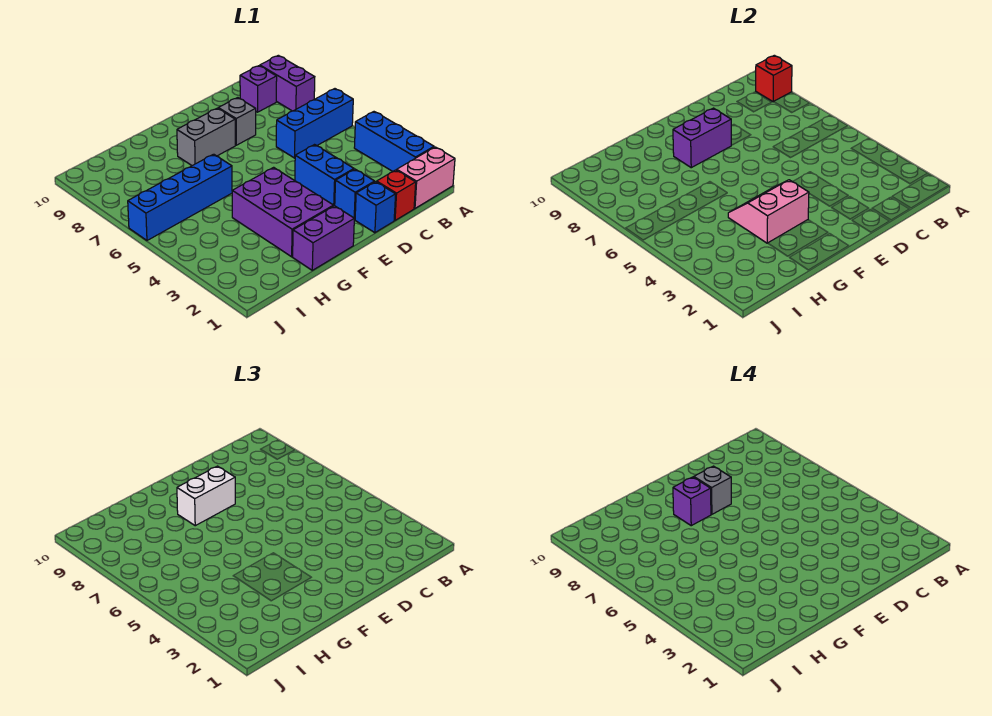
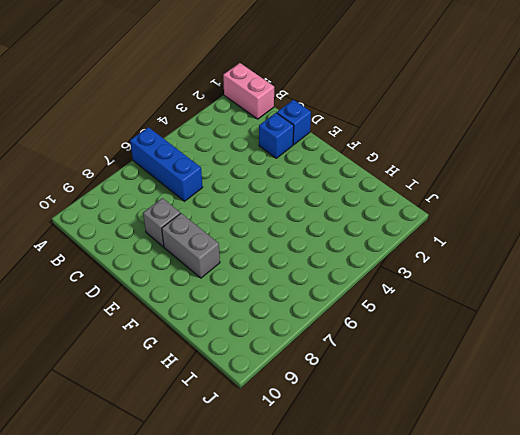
none -> blue brick A2:A4 level 1
none -> purple brick A8:A9 level 1
none -> purple brick B9 level 1

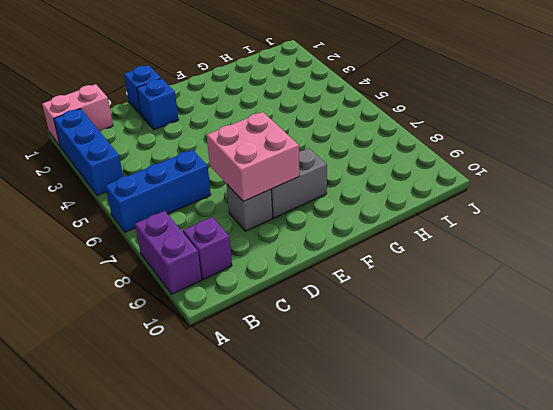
pink brick D7:E8 level 2 -> purple brick E8:F8 level 2
none -> red brick C1 level 1
none -> blue brick D3:D4 level 1
none -> purple brick F1:G1 level 1

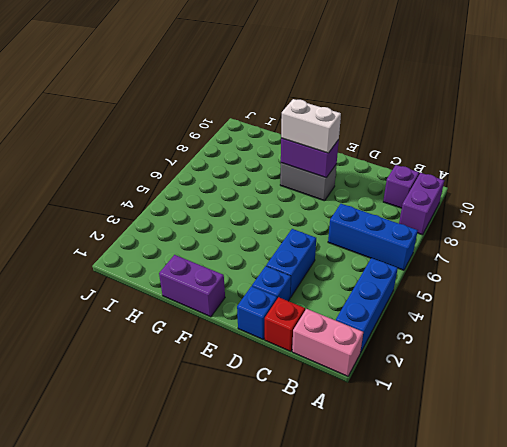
none -> grey brick D8 level 1
none -> purple brick F2:G4 level 1
none -> blue brick G6:J6 level 1

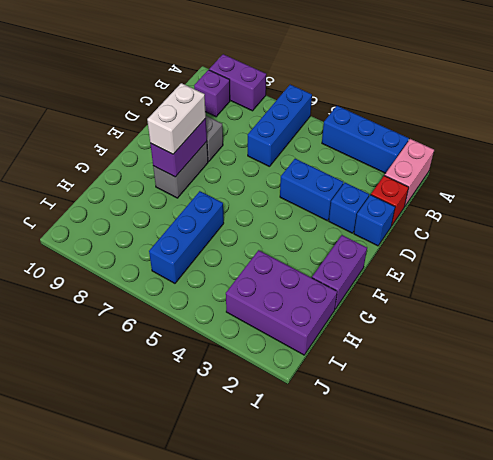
blue brick G6:I6 level 1 -> blue brick G6:J6 level 1
purple brick H1:I3 level 1 -> purple brick F2:G4 level 1
none -> red brick A9 level 2
none -> pink slope F3:G4 level 2 top 3
none -> grey brick E8 level 4

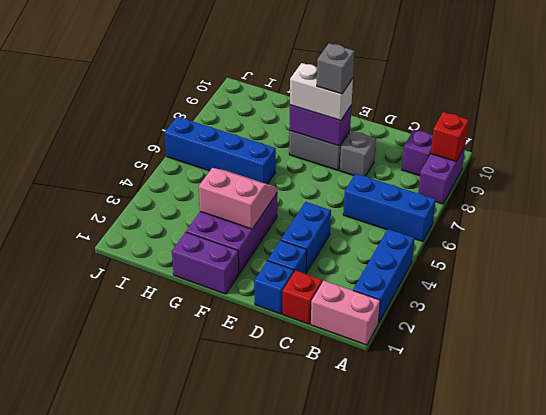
none -> purple brick F8 level 4

